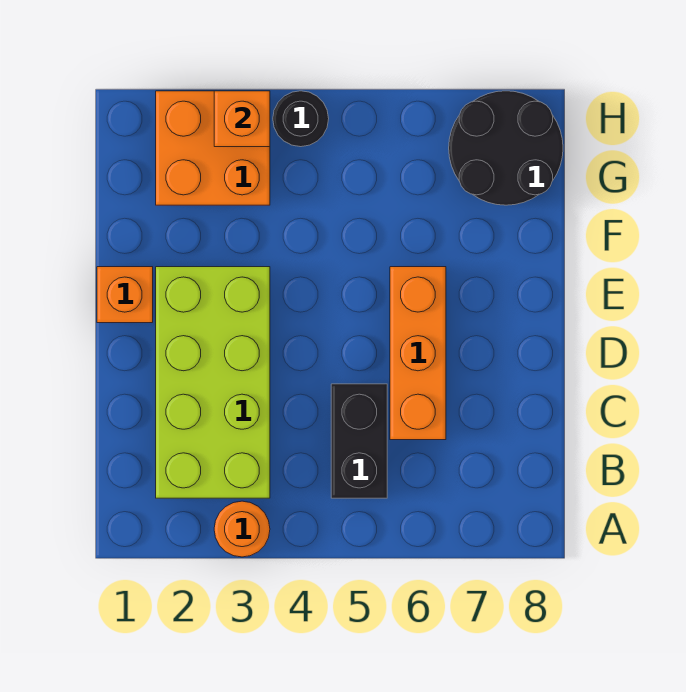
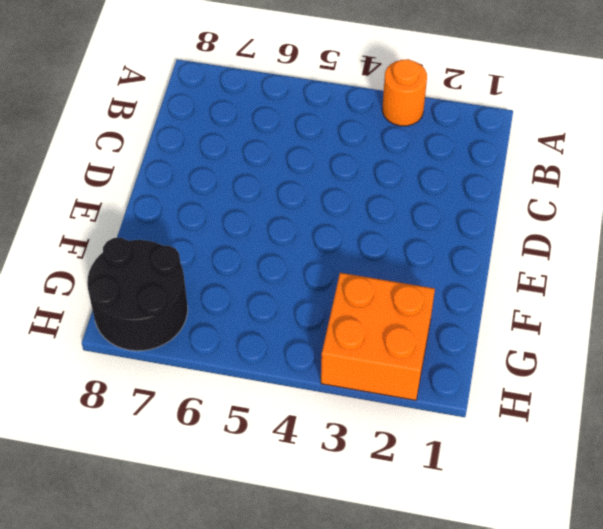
none -> lime brick B2:E3 level 1
none -> black brick B5:C5 level 1

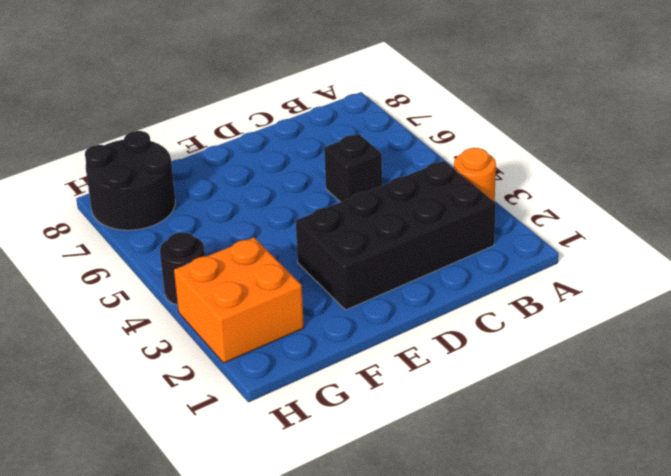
black brick B2:E3 level 1 -> lime brick B2:E3 level 1
black brick C5 level 1 -> black brick B5:C5 level 1
none -> orange brick C6:E6 level 1
none -> orange brick E1 level 1

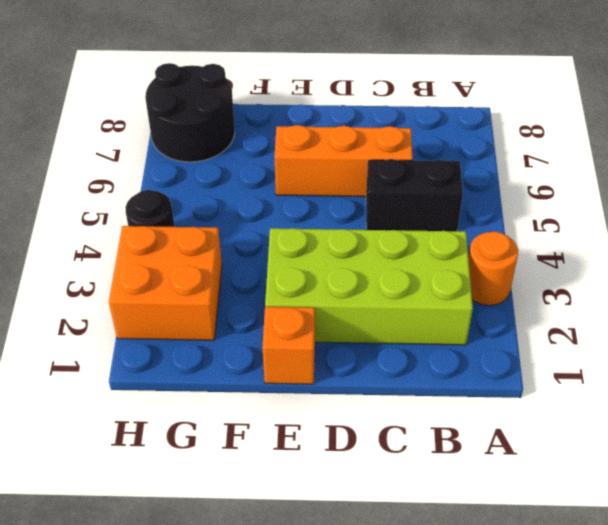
none -> orange brick H3 level 2

